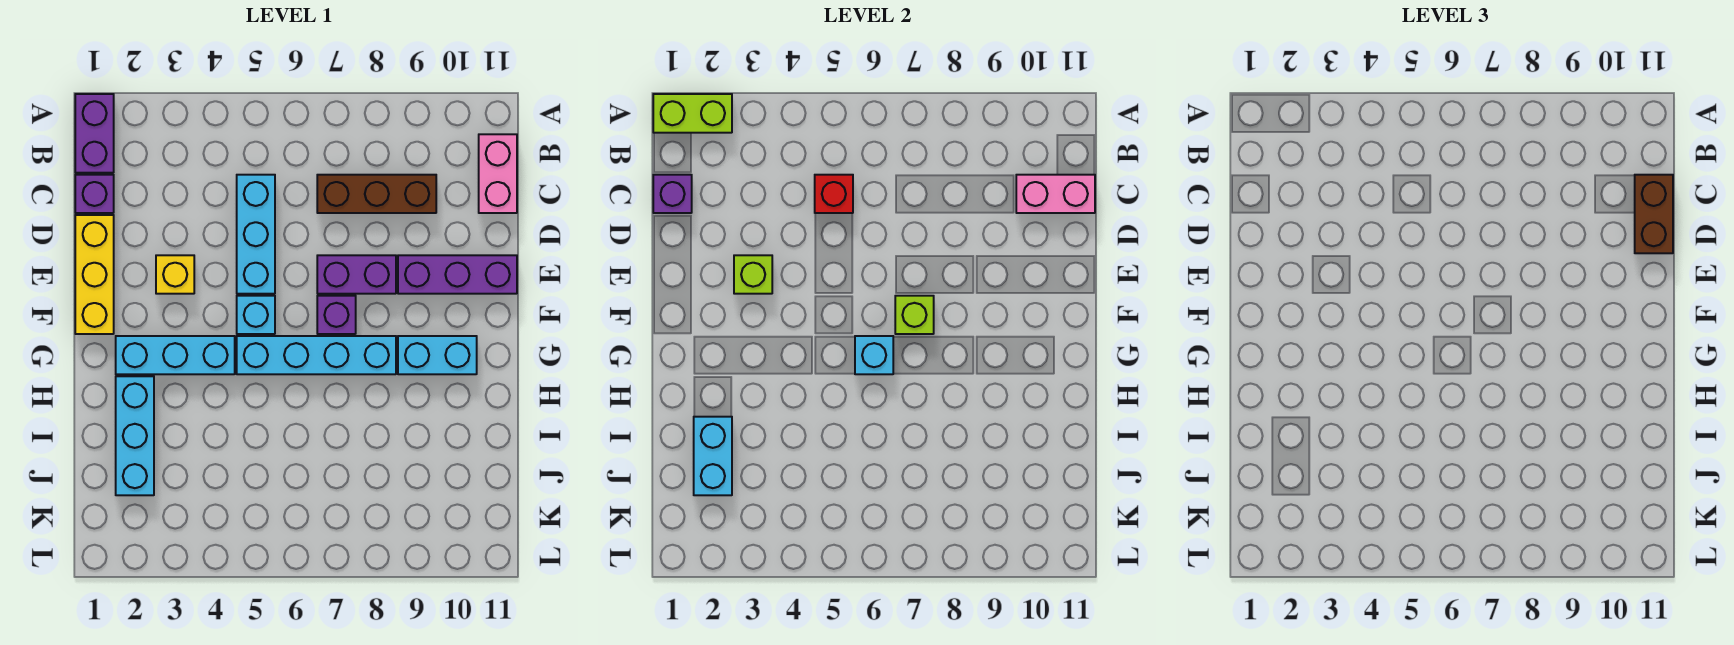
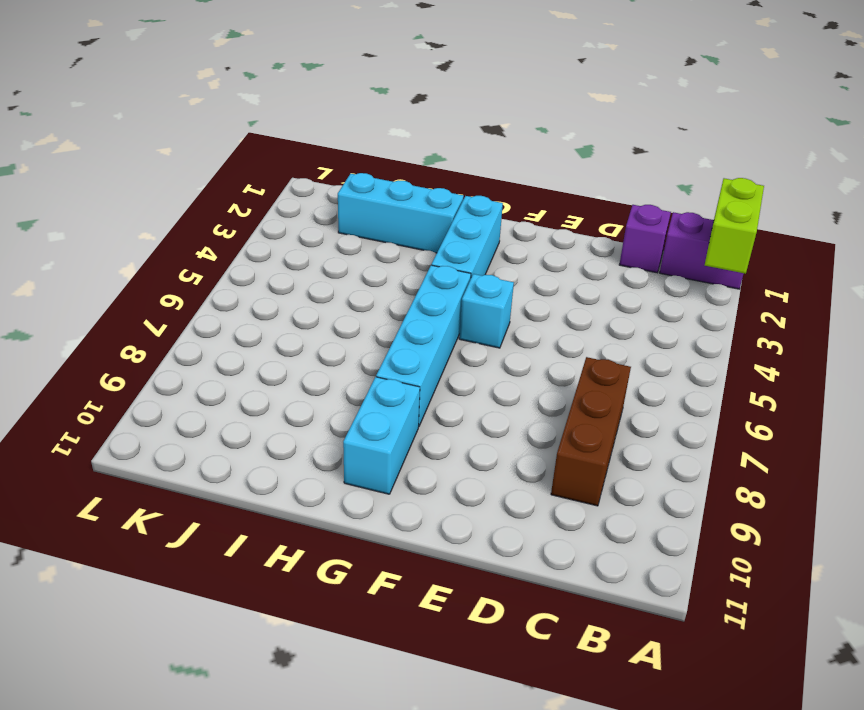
none -> pink brick B11:C11 level 1
none -> cyan brick C5:E5 level 1
none -> yellow brick D1:F1 level 1

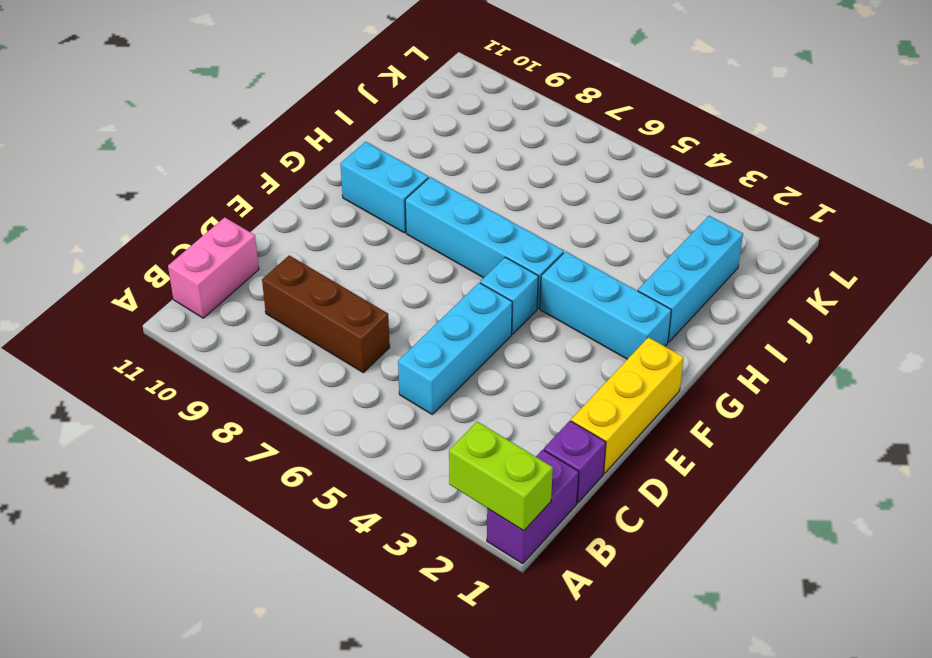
none -> yellow brick E3 level 1
none -> purple brick E7:E8 level 1
none -> purple brick E9:E11 level 1

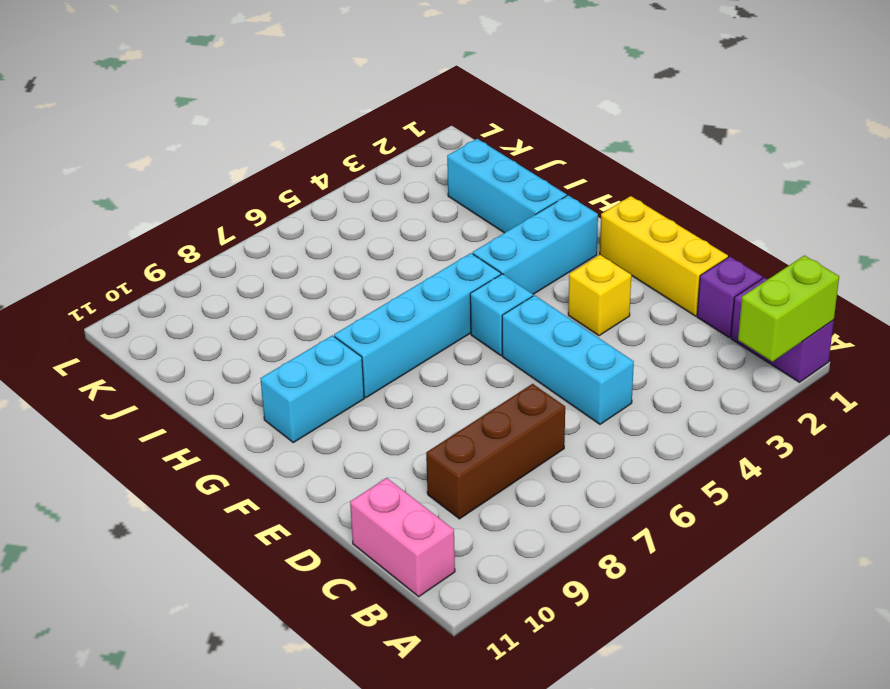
none -> purple brick E7:E8 level 1
none -> purple brick E9:E11 level 1
none -> purple brick F7 level 1

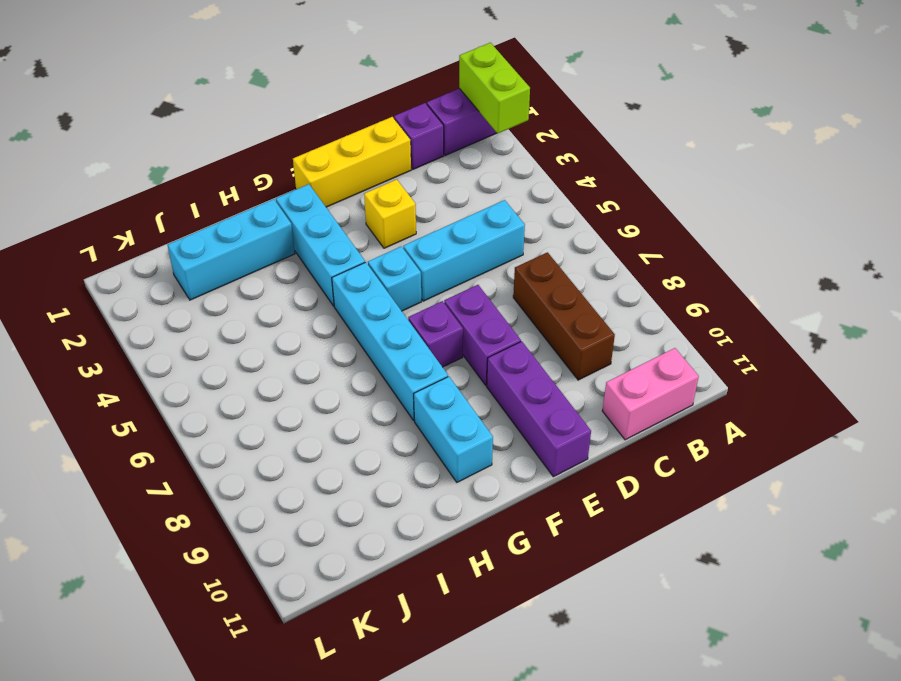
none -> purple brick C1 level 2
none -> red brick C5 level 2
none -> pink brick C10:C11 level 2

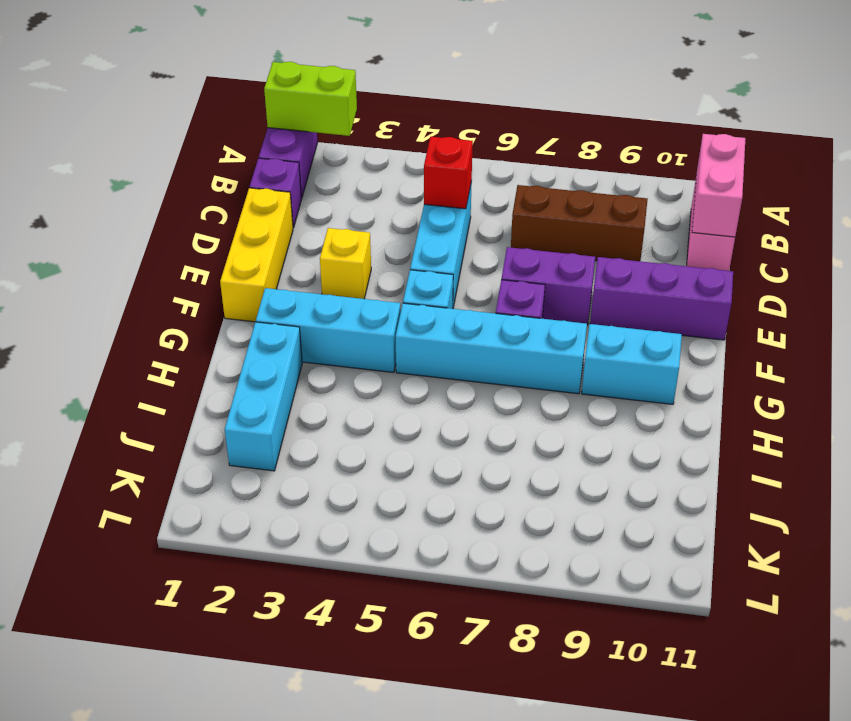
pink brick B11:C11 level 2 -> pink brick C10:C11 level 2
none -> purple brick C1 level 2
none -> lime brick E3 level 2
none -> lime brick F7 level 2

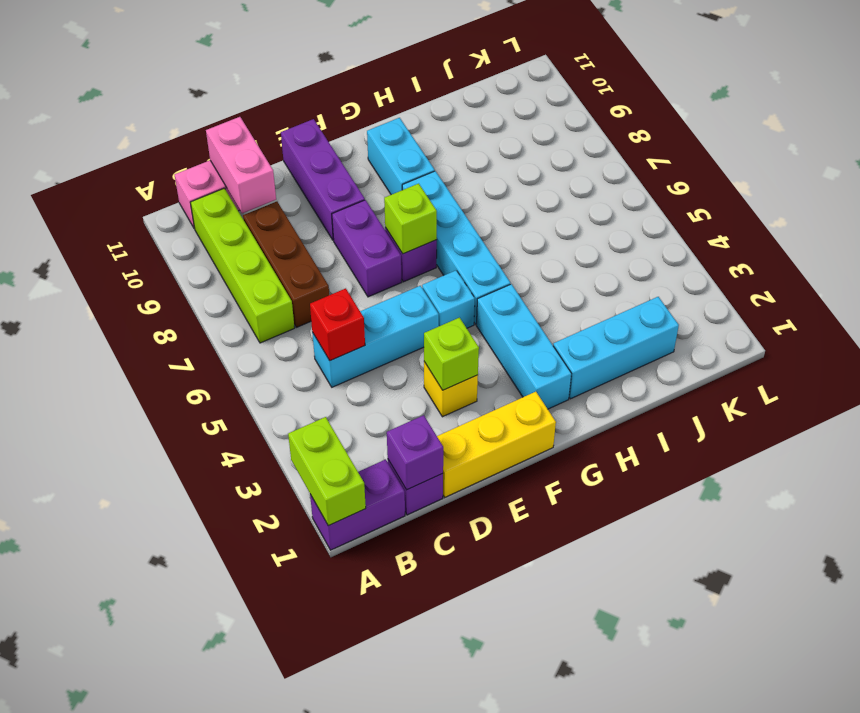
lime brick B7:B10 level 1 -> none
none -> cyan brick G6 level 2
none -> cyan brick I2:J2 level 2
none -> brown brick C11:D11 level 3

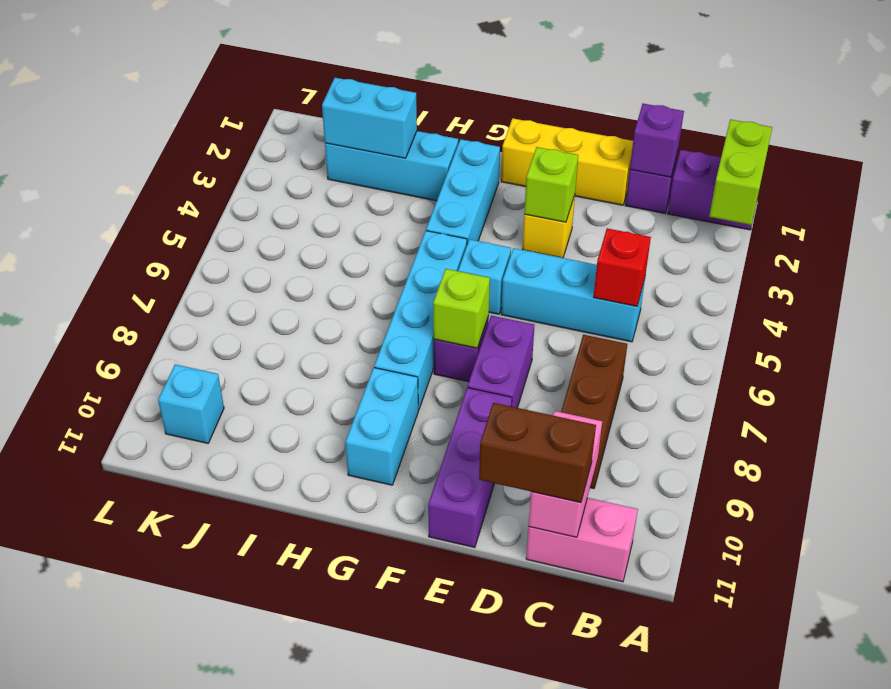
cyan brick K10 level 1 -> cyan brick G6 level 2

